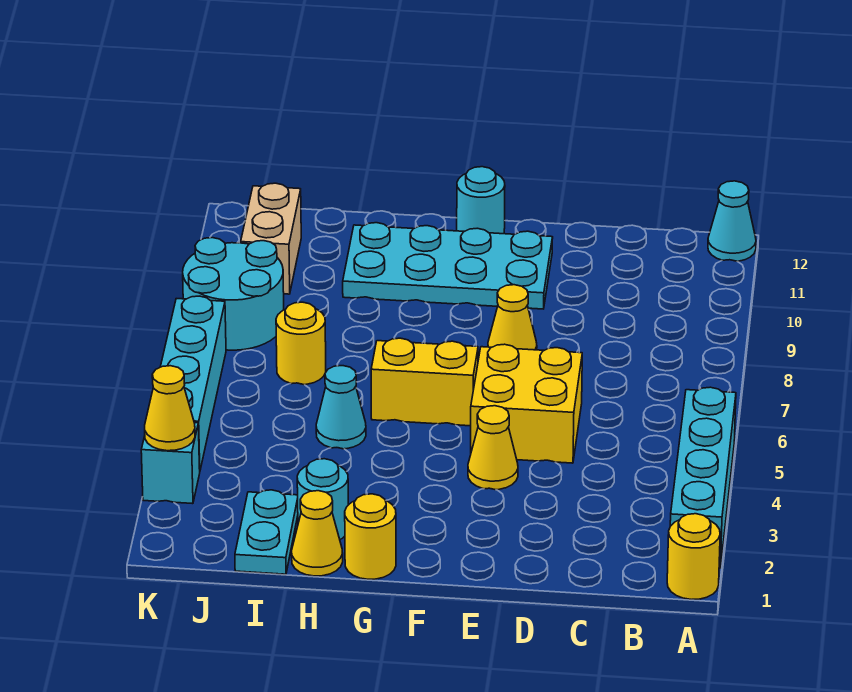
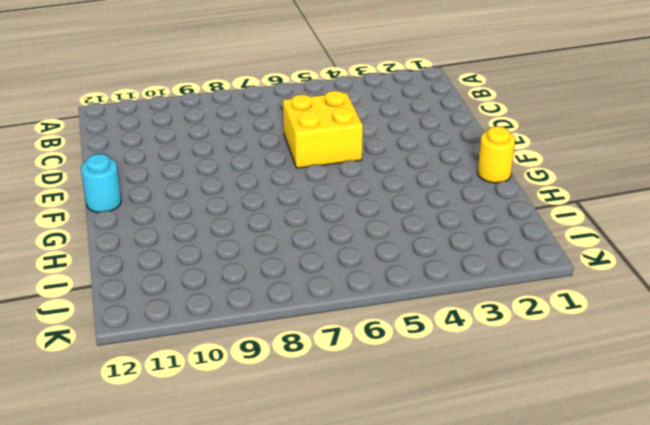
none -> yellow round brick A1 level 1
none -> cyan brick A2:A5 level 1
none -> cyan cone A12 level 1

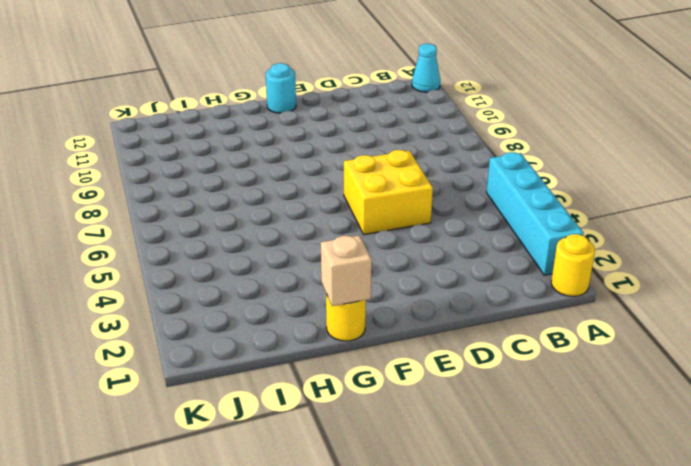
tan brick G1 level 2 -> none
none -> yellow cone E4 level 1
none -> yellow cone E8 level 1
none -> cyan plate E10:H11 level 1

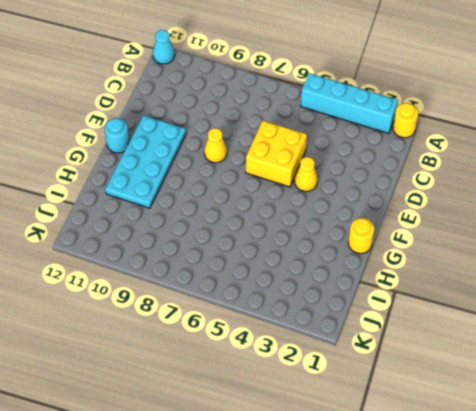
none -> yellow brick F6:G6 level 1
none -> yellow cone H1 level 1
none -> cyan round brick H2 level 1

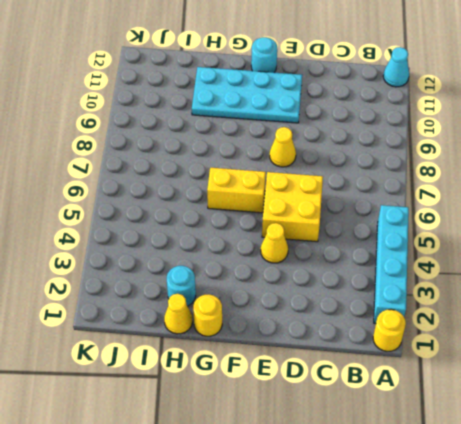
none -> cyan cone H5 level 1
none -> cyan plate I1:I2 level 1
none -> yellow round brick I7 level 1

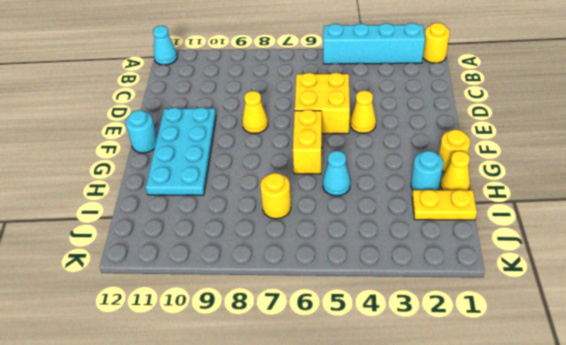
yellow plate I1:I2 level 1 -> cyan plate I1:I2 level 1
none -> cyan round brick J8:K9 level 1
none -> tan brick J10:J11 level 1
none -> cyan brick K3 level 1

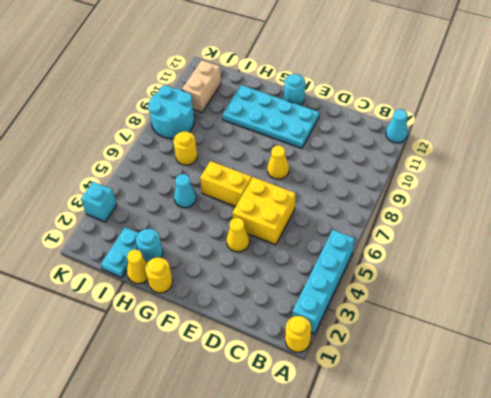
none -> cyan brick K4:K7 level 1
none -> yellow cone K3 level 2

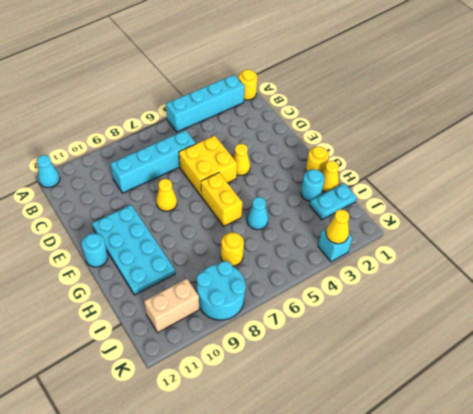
cyan brick C6:C9 level 1 -> cyan brick K4:K7 level 1

